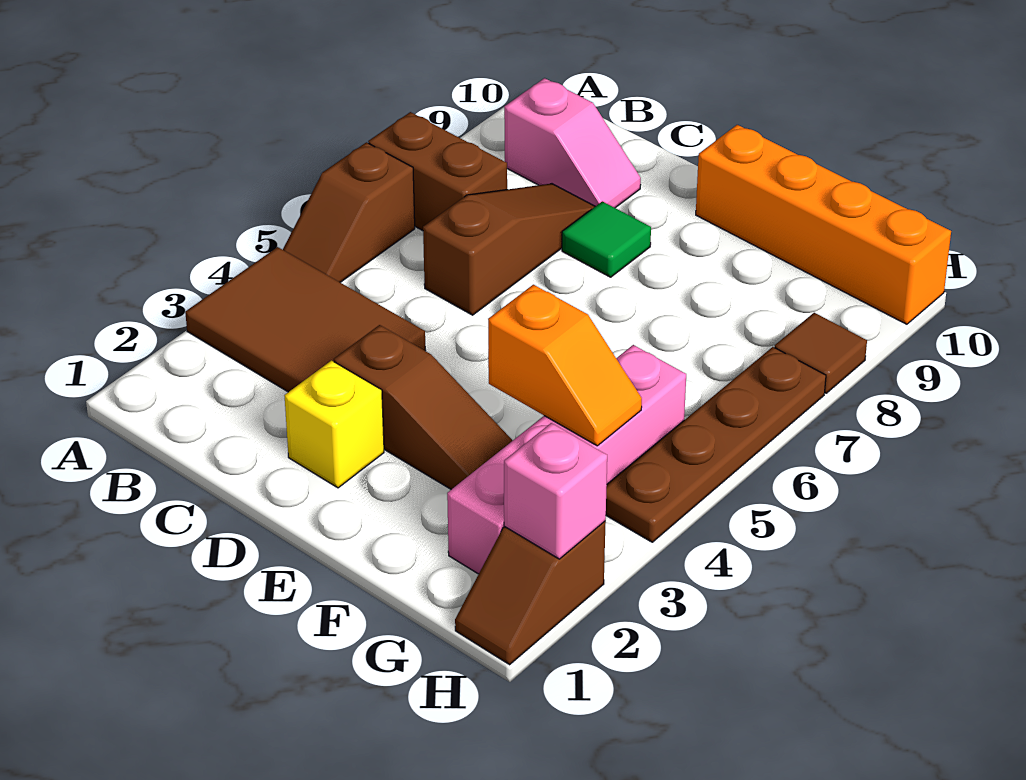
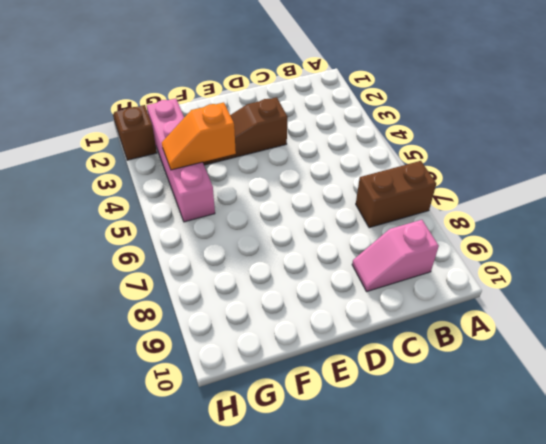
none -> brown tile A3:C4 level 1
none -> brown slope A5:A6 level 1 top 6
none -> brown slope C6:C8 level 1 top 6

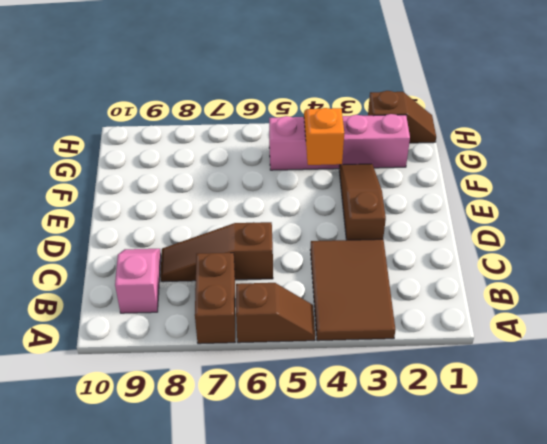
none -> yellow brick D2 level 1
none -> green tile D8 level 1
none -> orange brick E10:H10 level 1

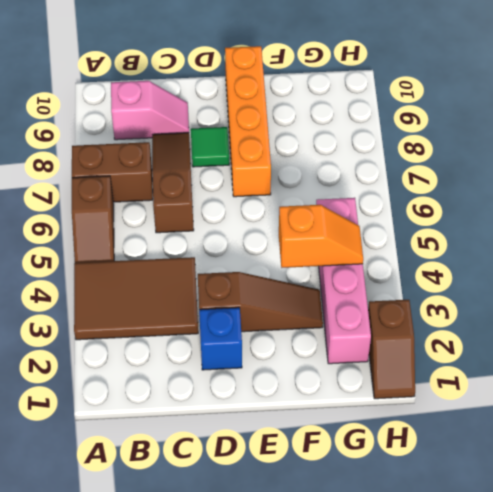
blue brick D2 level 1 -> yellow brick D2 level 1
orange brick E7:E10 level 1 -> orange brick E10:H10 level 1
none -> brown plate H4:H7 level 1
none -> brown tile H8 level 1
none -> pink brick H2 level 2

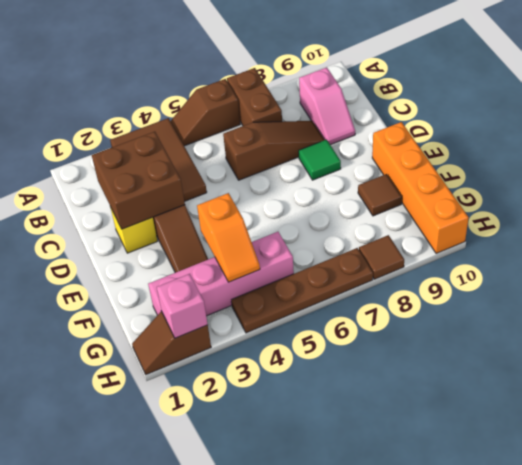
brown brick C2:D3 level 2 -> none
brown tile F9 level 1 -> none

